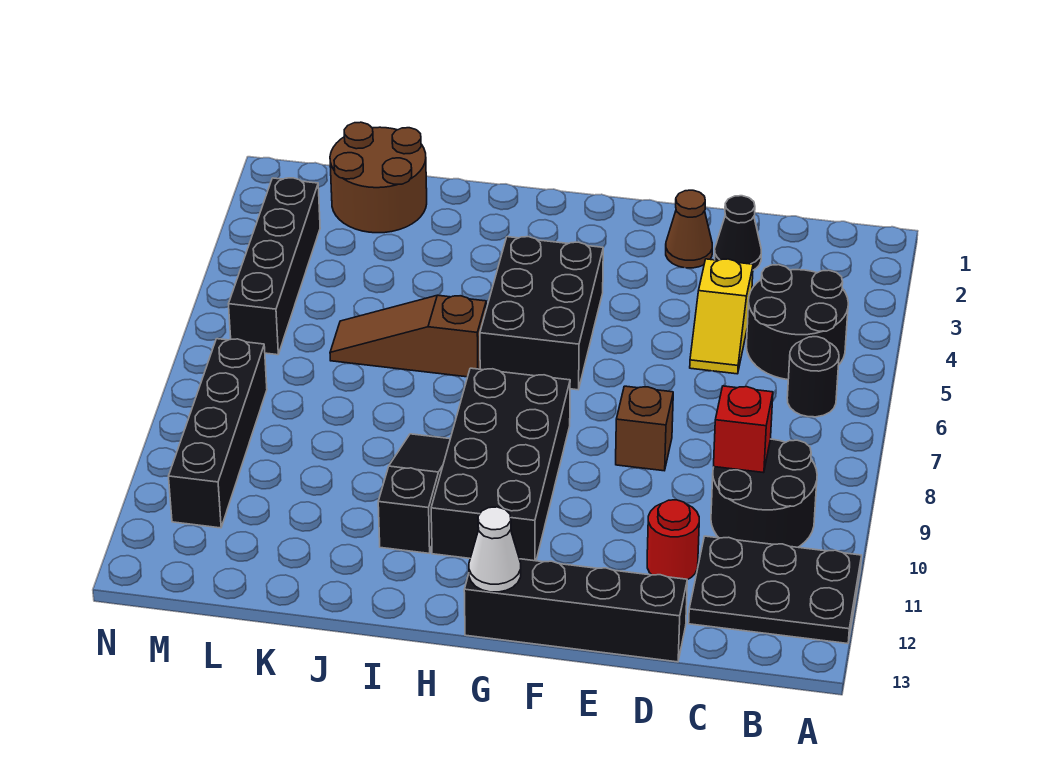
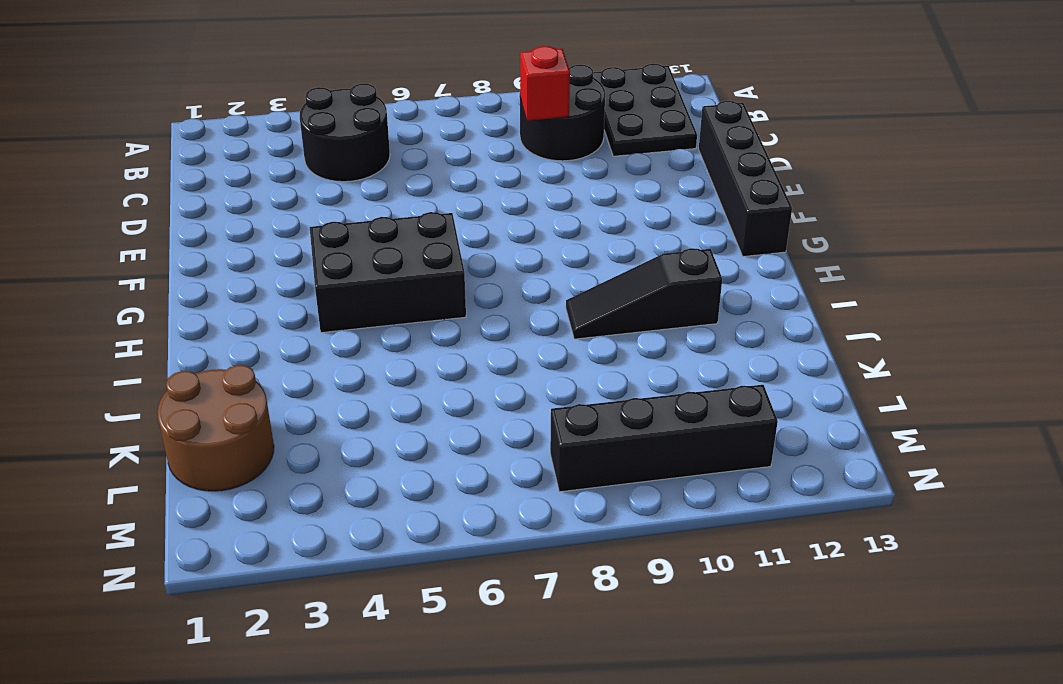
none -> black round brick B6 level 1
none -> black cone D2 level 1
none -> yellow slope D4:D5 level 1 top 4

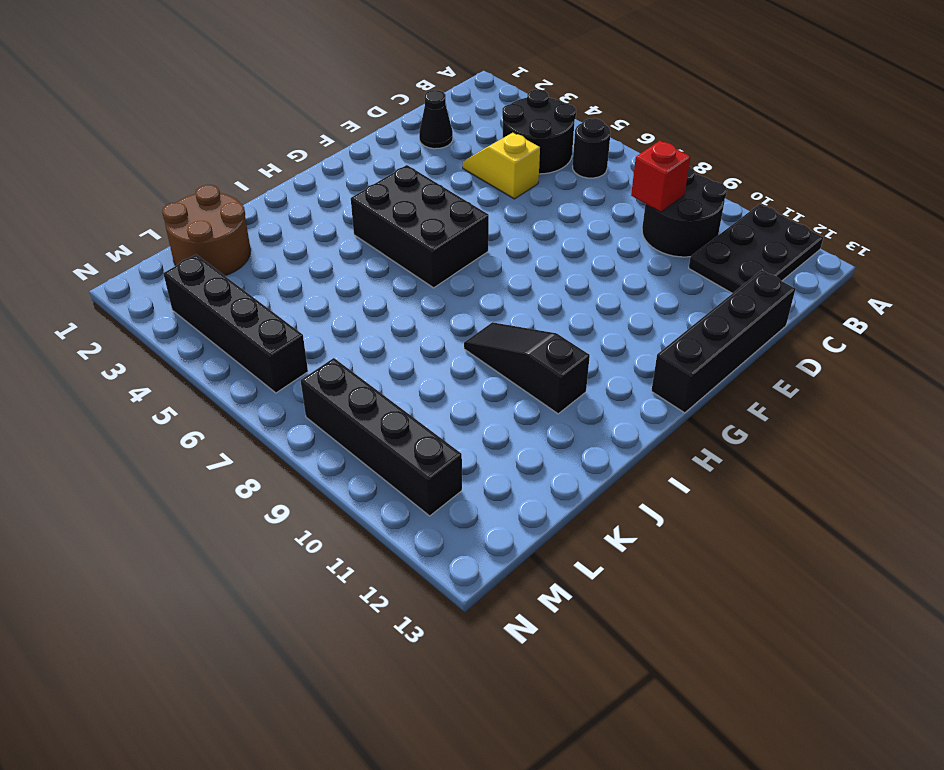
yellow slope D4:D5 level 1 top 5 -> yellow slope D4:D5 level 1 top 4
none -> red round brick D11 level 1
none -> brown cone E2 level 1
none -> brown brick E8 level 1

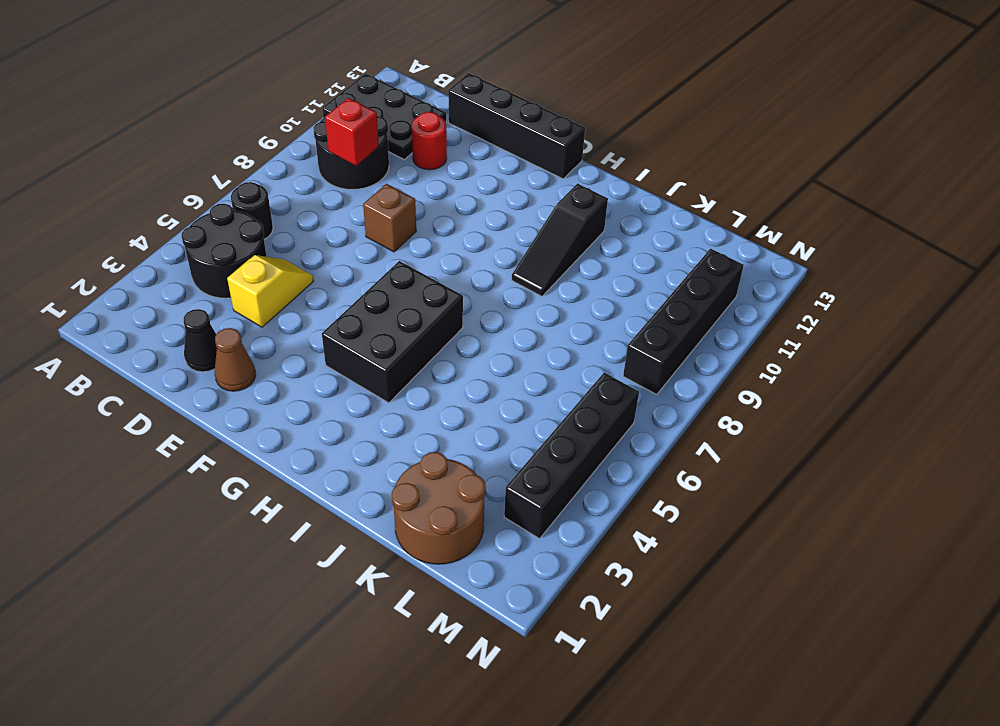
none -> black brick G8:H11 level 1
none -> brown slope I6:K6 level 1 top I
none -> white cone G13 level 2

